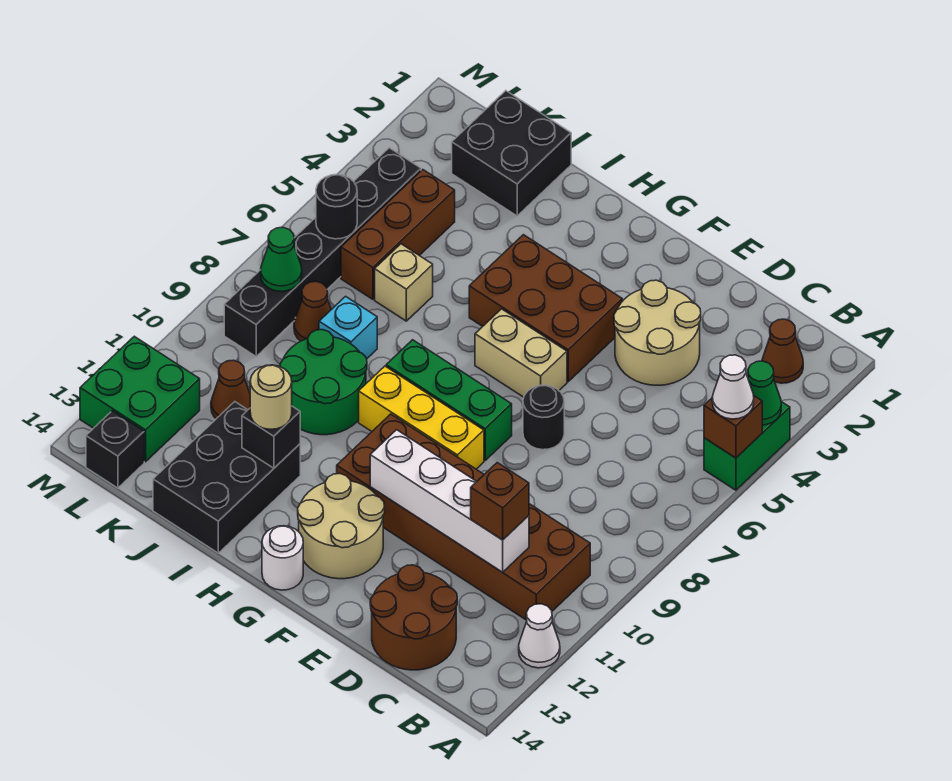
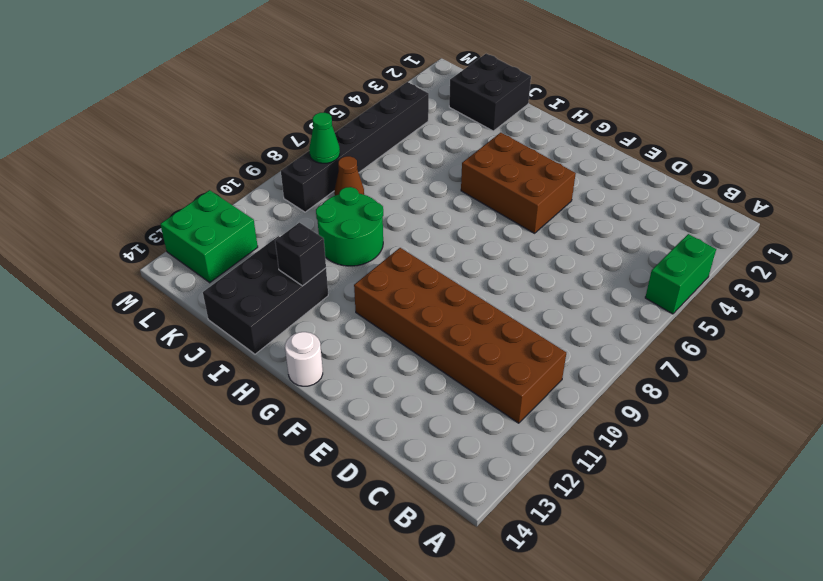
none -> white cone A12 level 1
none -> brown cone B2 level 1
none -> brown round brick C13:D14 level 1
none -> tan round brick D3:E4 level 1

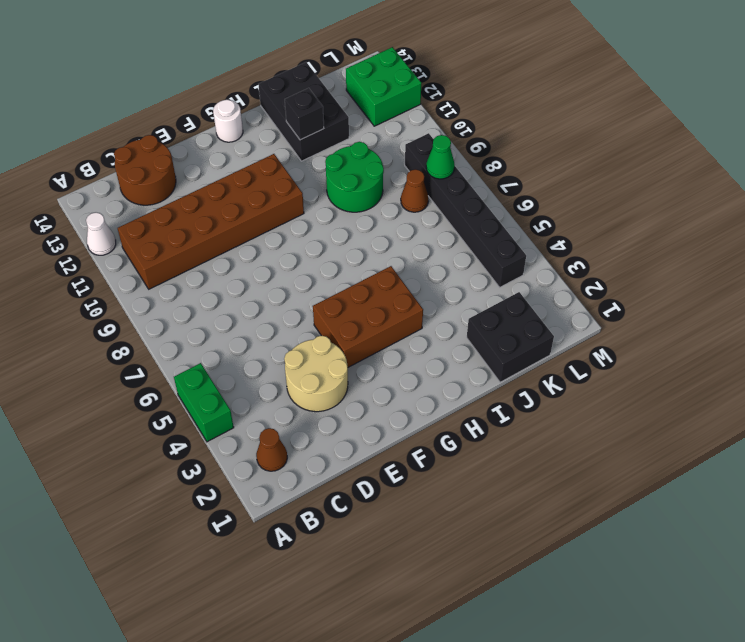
none -> black round brick E7 level 1
none -> tan brick F6:G6 level 1
none -> green brick F8:H8 level 1
none -> yellow brick F9:H9 level 1

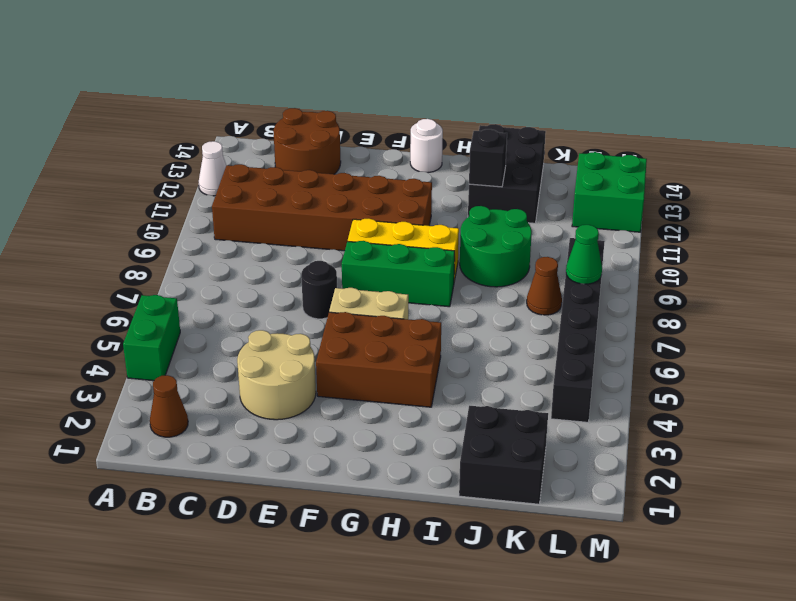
none -> tan round brick F12:G13 level 1
none -> tan brick J6 level 1
none -> cyan brick J8 level 1
none -> brown brick K4:K6 level 1

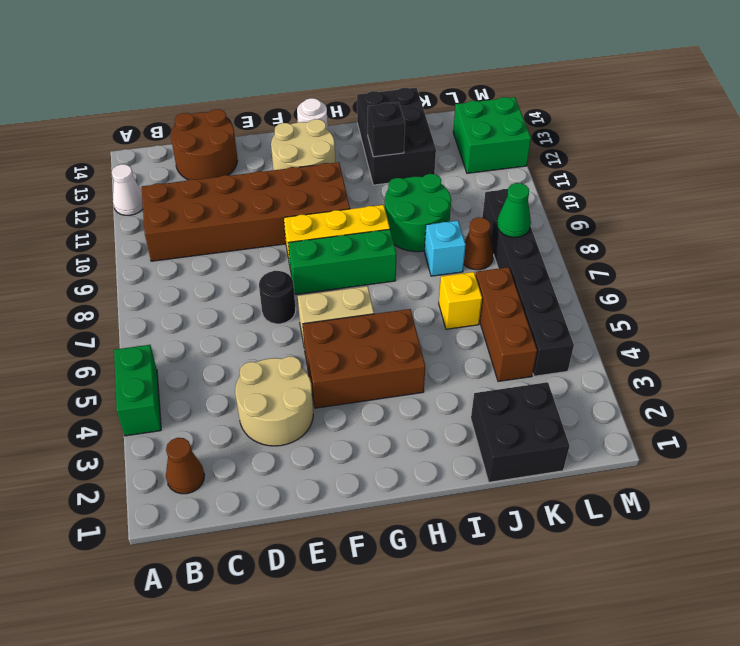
yellow brick J6 level 1 -> tan brick J6 level 1
none -> brown cone K11 level 1
none -> black brick L14 level 1
none -> green cone A4 level 2
none -> brown brick A5 level 2

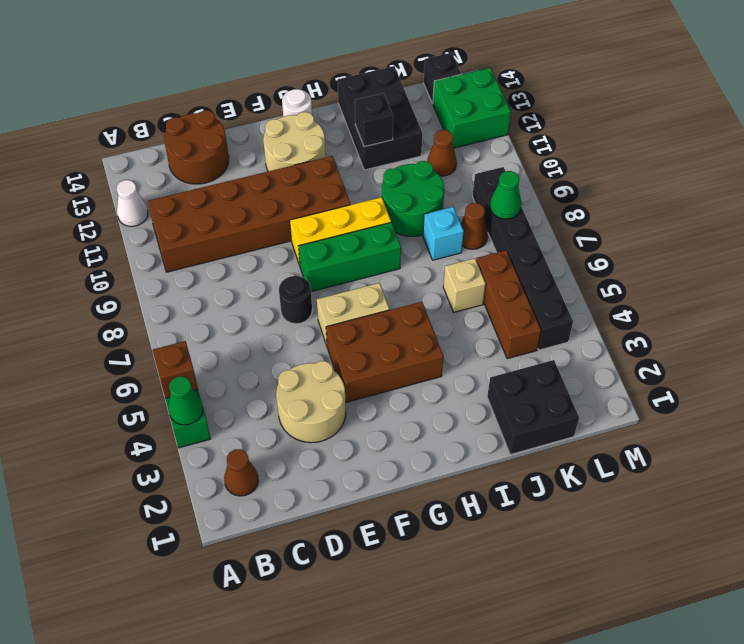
none -> white brick C11:F11 level 2
none -> black round brick L6 level 2
none -> white cone A5 level 3
none -> brown brick C11 level 3

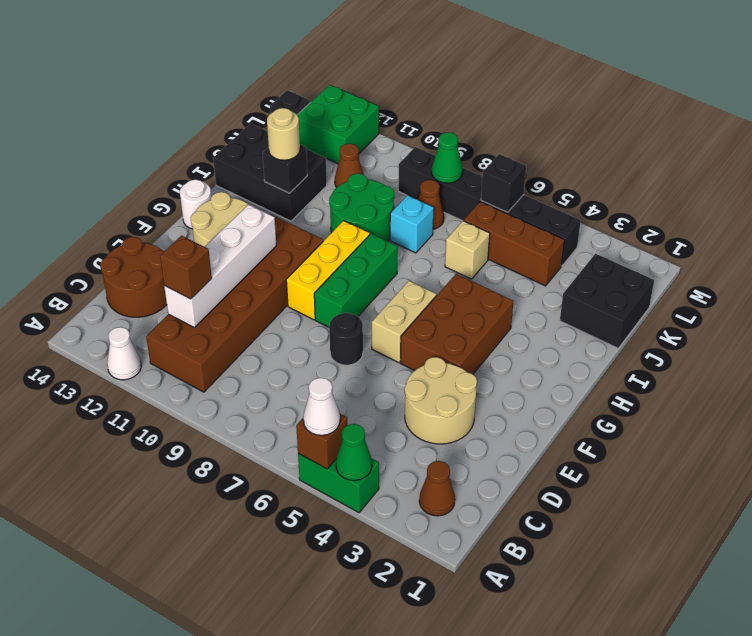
black brick L6 level 2 -> black round brick L6 level 2

